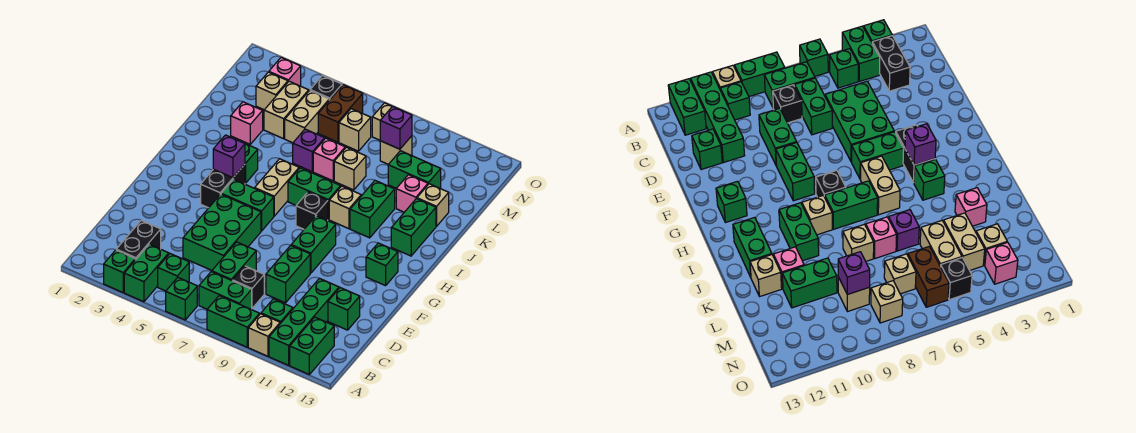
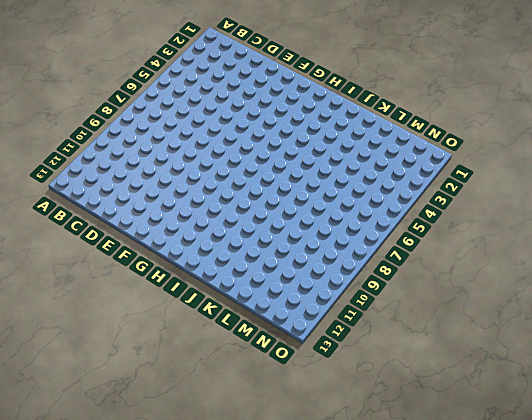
none -> green brick A3 level 1
none -> green brick A4:B4 level 1
none -> green brick A6 level 1
none -> green brick A8:A9 level 1

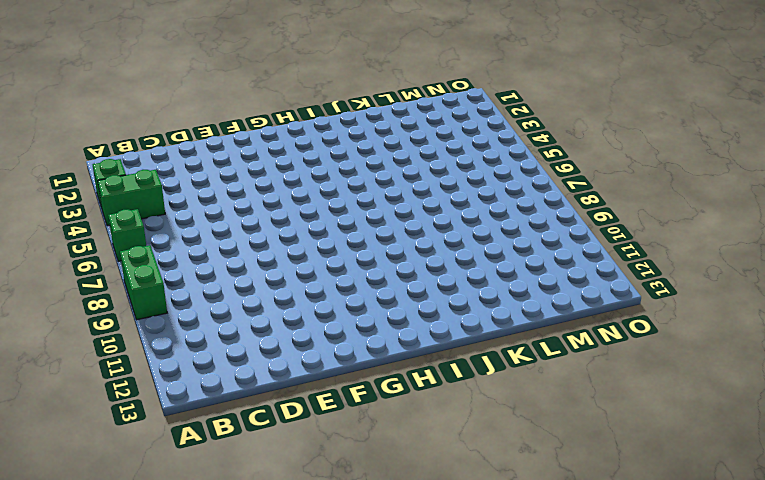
none -> tan brick A10 level 1
none -> green brick A11:D11 level 1
none -> green brick A12:B12 level 1
none -> black brick B3:C3 level 1

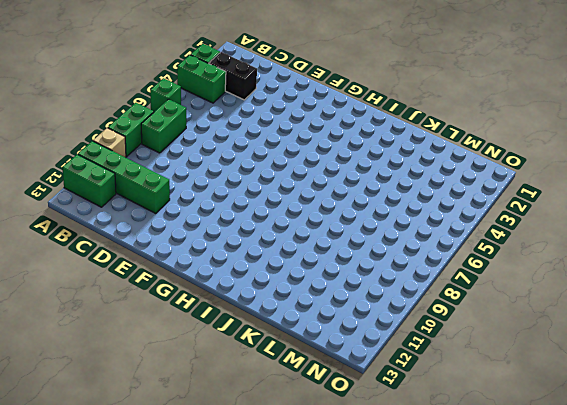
none -> green brick B5 level 1
none -> green brick B10 level 1
none -> green brick C7:D7 level 1
none -> black brick C8 level 1

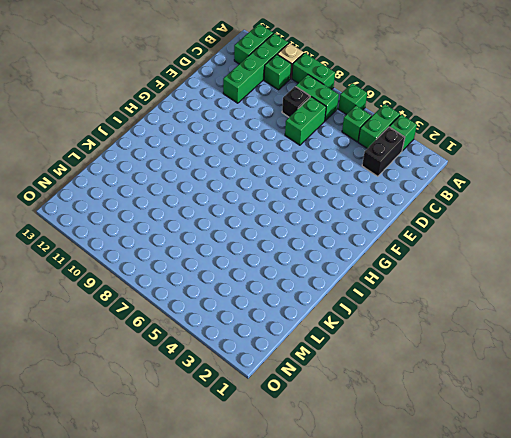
none -> green brick D5:F6 level 1
none -> green brick D9:E9 level 1
none -> green brick D12 level 1
none -> green brick F9:G9 level 1

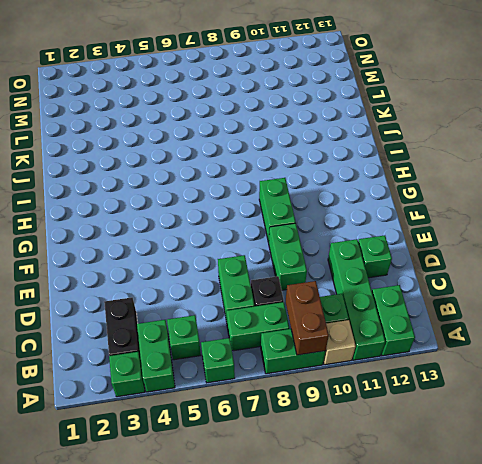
brown brick A9:B9 level 2 -> brown brick M6:N6 level 1
none -> green brick D5:F6 level 1
none -> black brick G4:H4 level 1
none -> green brick G5:G6 level 1
none -> green brick G12 level 1

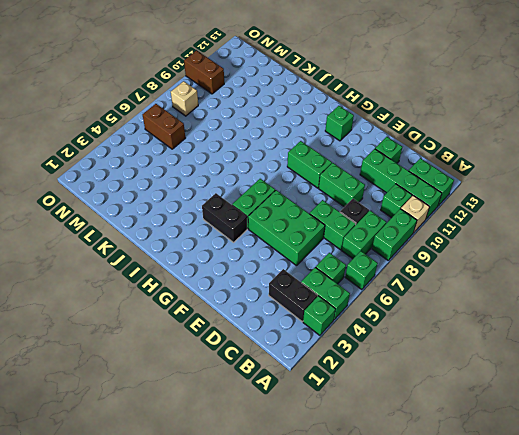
brown brick N10:O10 level 1 -> none
none -> tan brick H6:I6 level 1
none -> black brick H8 level 1
none -> green brick I4 level 1
none -> green brick I7:I8 level 1

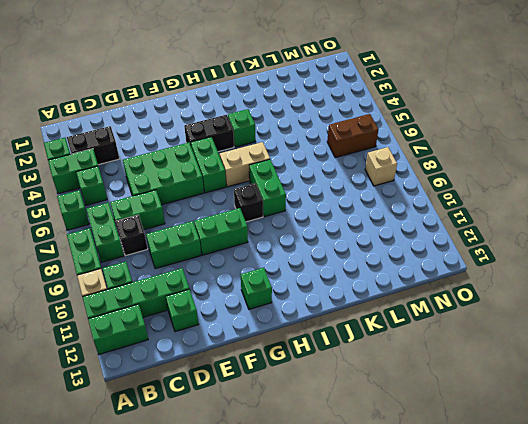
none -> tan brick I9 level 1
none -> green brick I10:J10 level 1
none -> green brick I12:J12 level 1
none -> pink brick K3 level 1

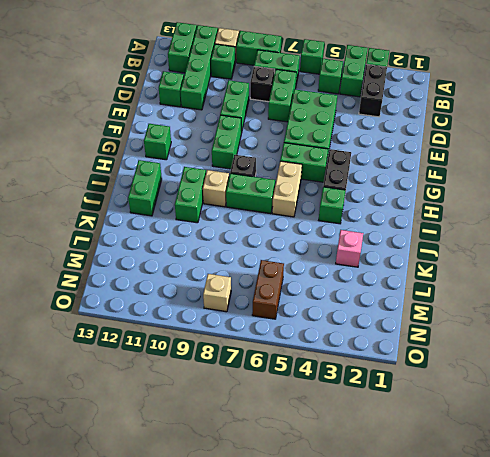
none -> purple brick K6 level 1
none -> pink brick K7 level 1
none -> tan brick K8 level 1
none -> pink brick K11 level 1

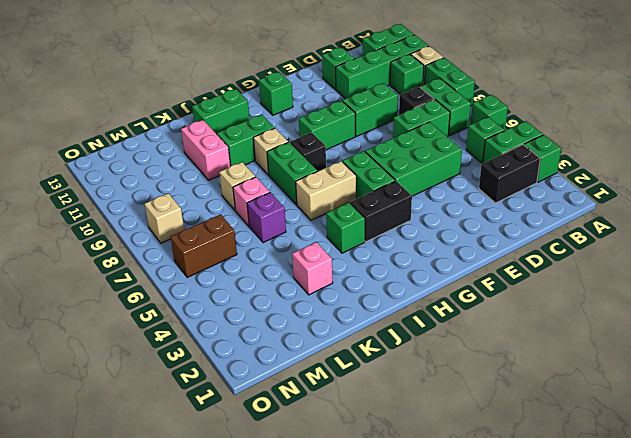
pink brick K10:K11 level 1 -> pink brick K11 level 1
none -> tan brick K12 level 1
none -> tan brick L4:M4 level 1
none -> tan brick L5:M5 level 1
none -> green brick L10:L11 level 1

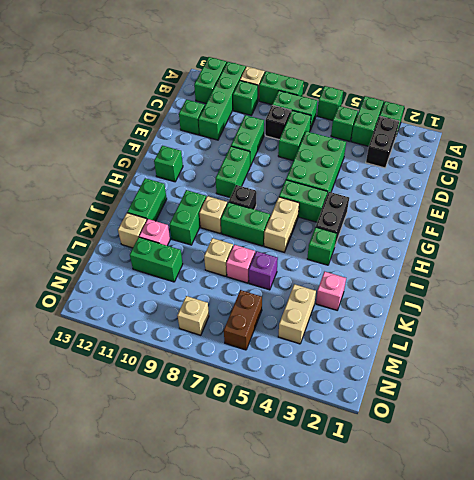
none -> tan brick L5:M5 level 1
none -> tan brick M3 level 1
none -> tan brick M7 level 1
none -> tan brick M9 level 1

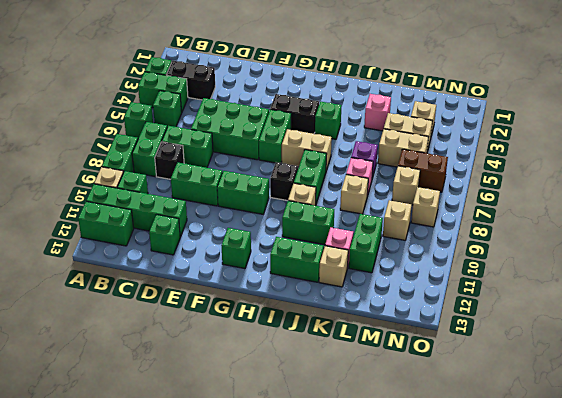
none -> pink brick N3 level 1
none -> black brick N5 level 1
none -> purple brick H4 level 2
none -> purple brick M9 level 2

